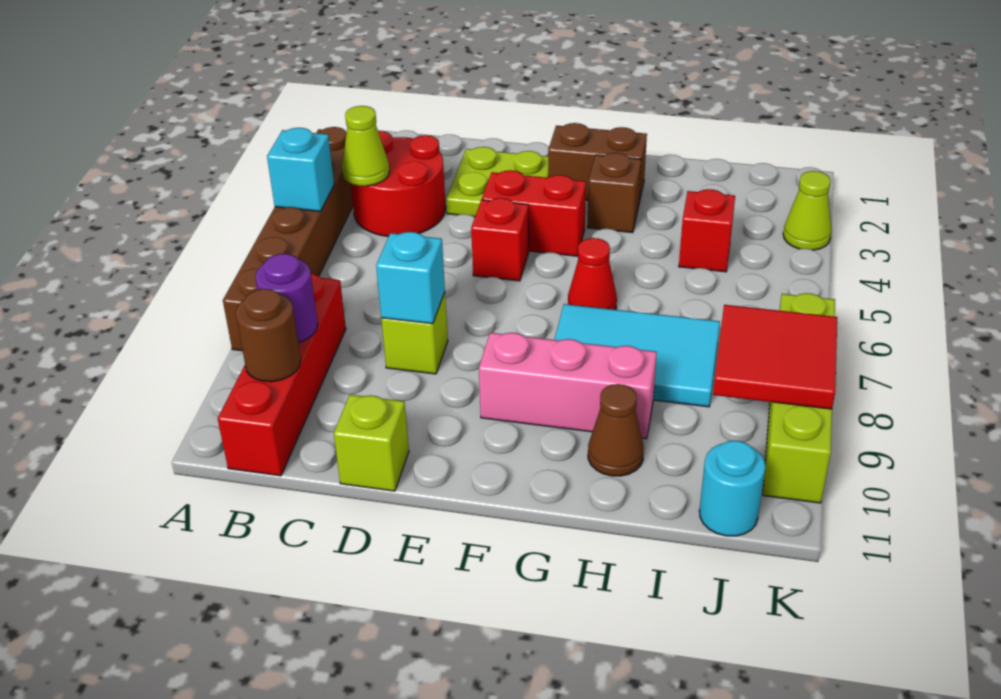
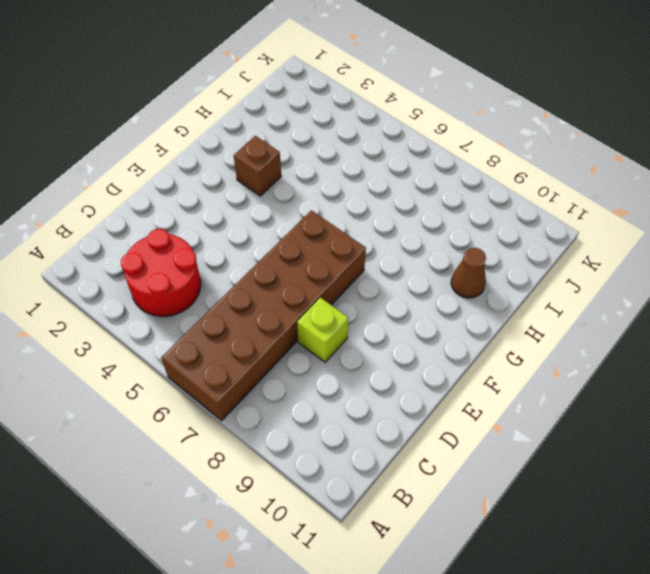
brown brick A6:F7 level 1 -> brown brick A3:A8 level 1
none -> red brick B8:B11 level 1
none -> lime plate D2:E3 level 1
none -> lime brick D11 level 1

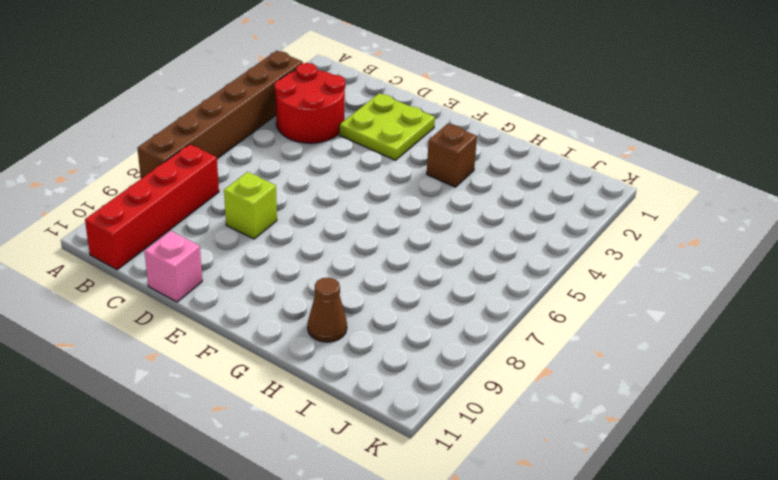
pink brick D11 level 1 -> lime brick D11 level 1
none -> red brick E4:F4 level 1
none -> red brick E5 level 1
none -> brown brick F2:G2 level 1

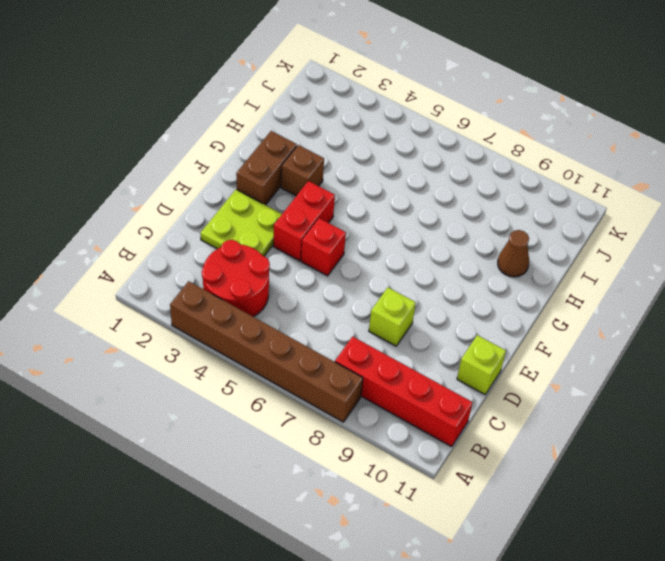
none -> pink brick F9:H9 level 1
none -> red cone G6 level 1
none -> cyan tile G7:I8 level 1

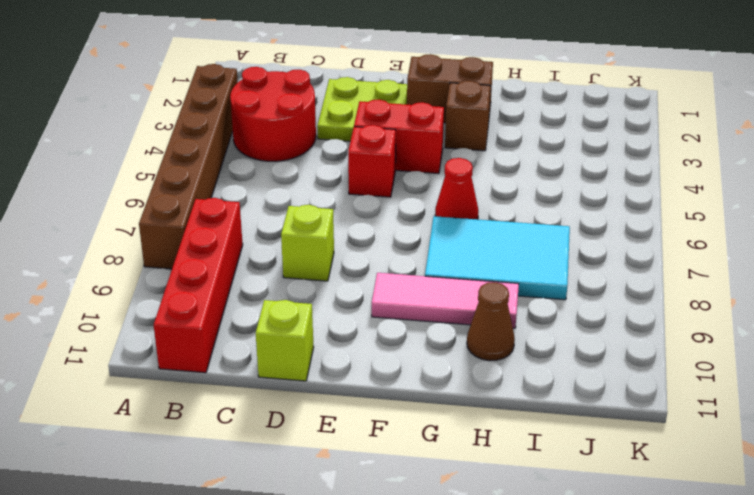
pink tile F9:H9 level 1 -> pink brick F9:H9 level 1
none -> red brick I4 level 1
none -> cyan round brick J11 level 1
none -> lime cone K3 level 1

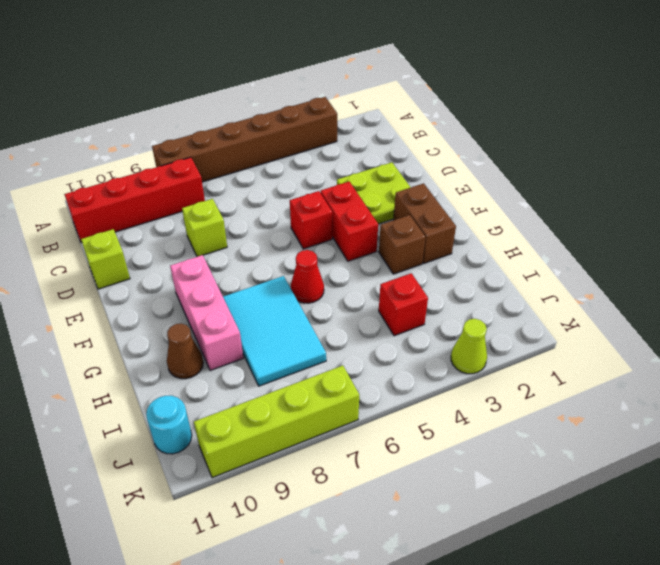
none -> red round brick B3:C4 level 1
none -> cyan brick A5 level 2
none -> lime cone B4 level 2

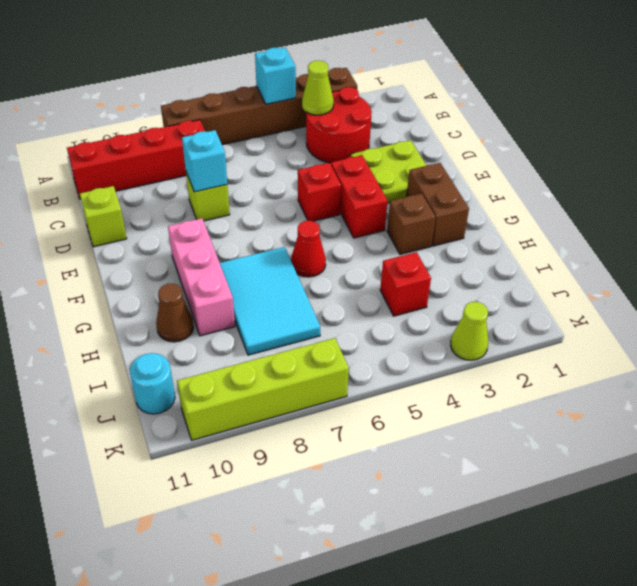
none -> purple round brick B9 level 2
none -> brown round brick B10 level 2
none -> red tile J8:K9 level 2

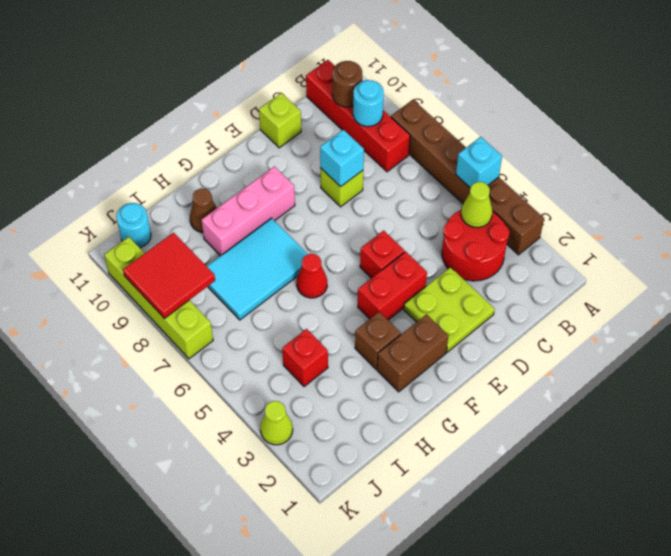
cyan round brick B9 level 2 -> purple round brick B9 level 2

